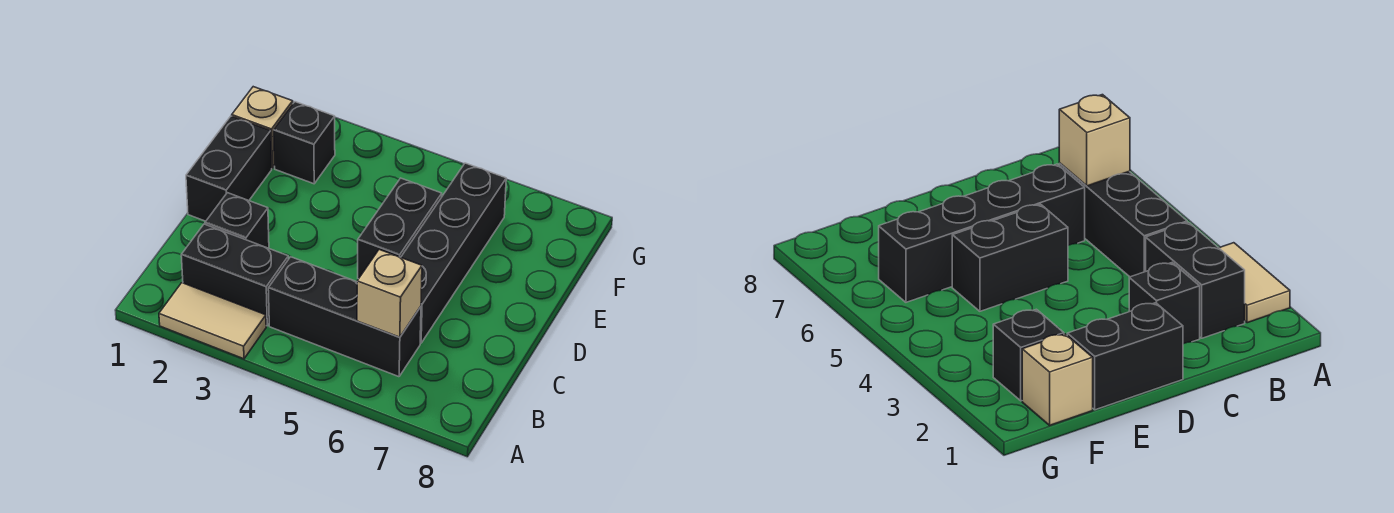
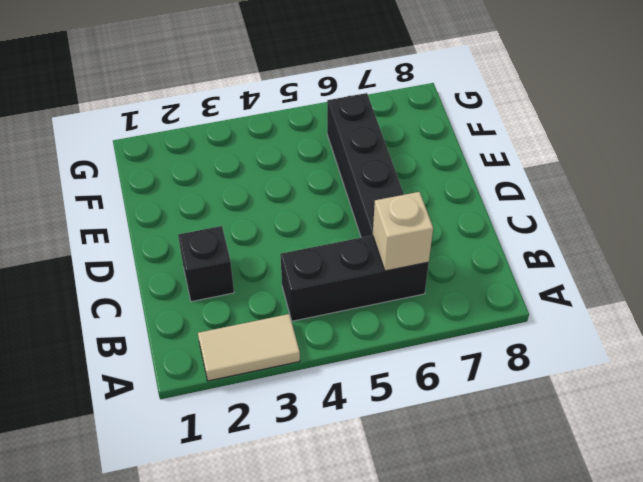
none -> black brick B2:B3 level 1
none -> black brick D1:E1 level 1

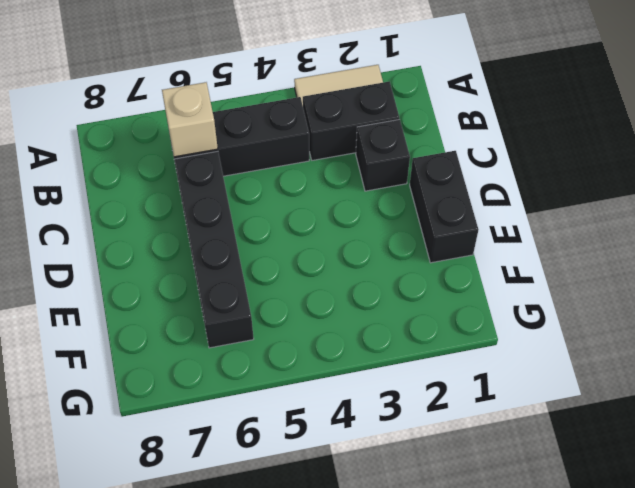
none -> black brick D5:E5 level 1
none -> tan brick F1 level 1

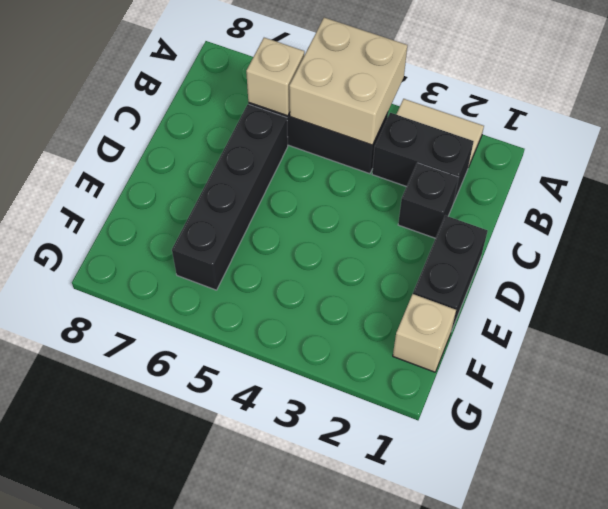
tan brick A4:B5 level 2 -> none
none -> black brick D5:E5 level 1
none -> black brick F2 level 1

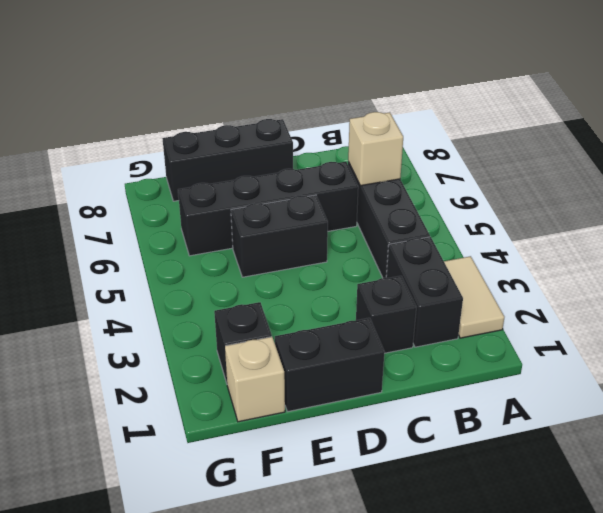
black brick D8:F8 level 1 -> none

